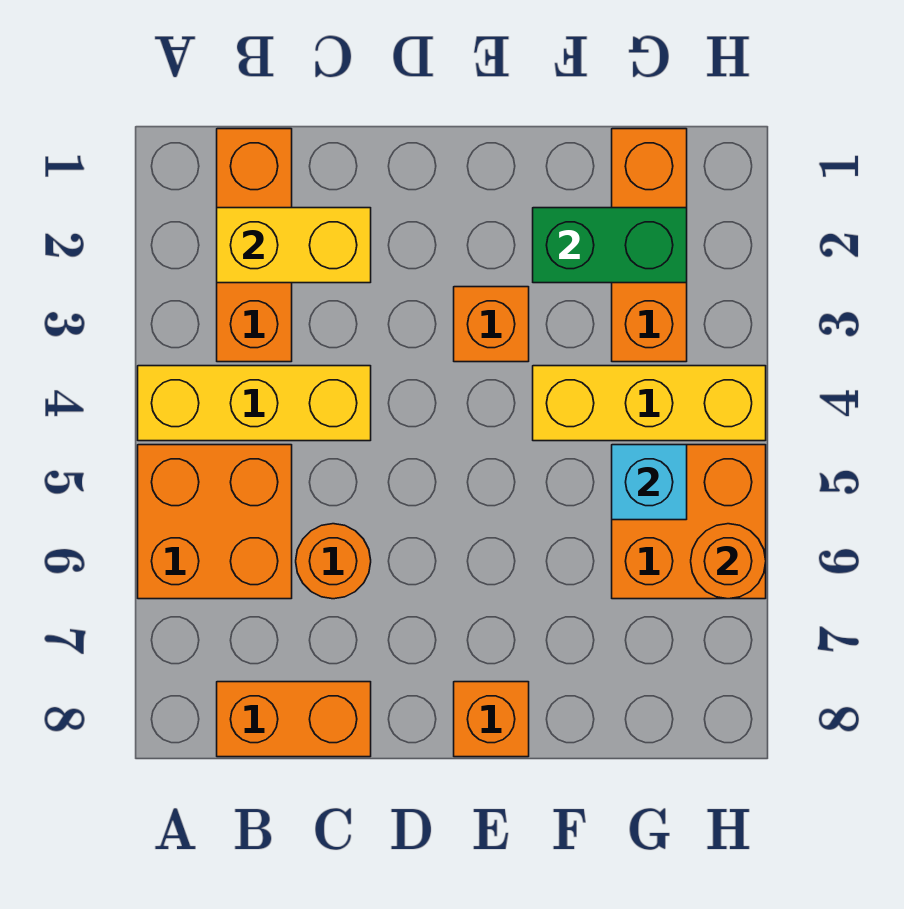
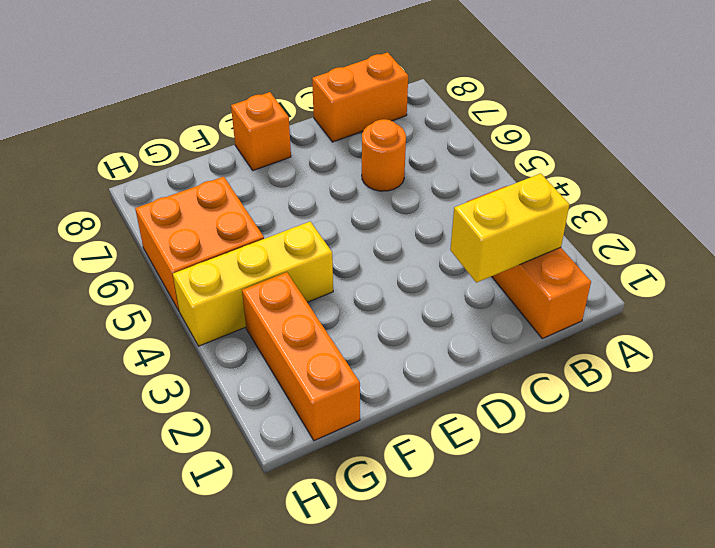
none -> yellow brick A4:C4 level 1
none -> orange brick A5:B6 level 1
none -> orange brick E3 level 1

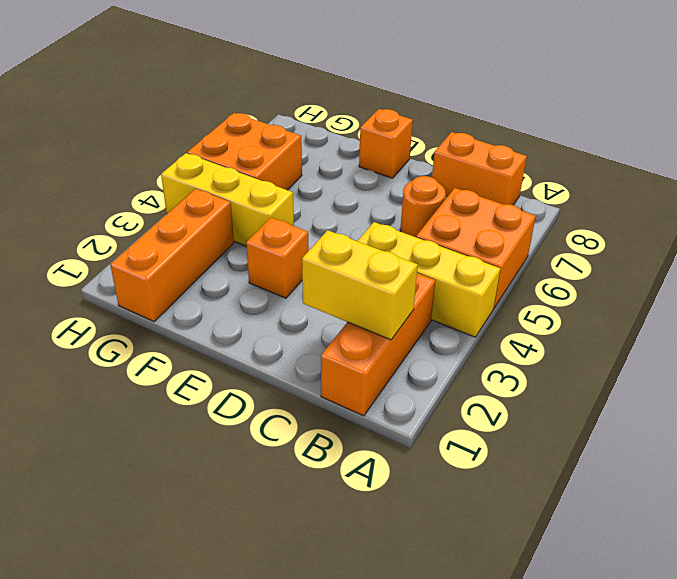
none -> green brick F2:G2 level 2
none -> cyan brick G5 level 2
none -> orange round brick H6 level 2

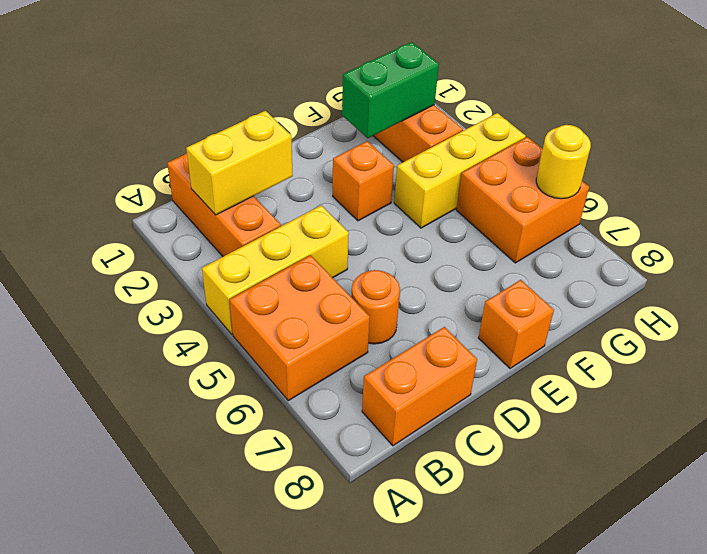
yellow round brick H6 level 2 -> orange round brick H6 level 2
none -> cyan brick G5 level 2

